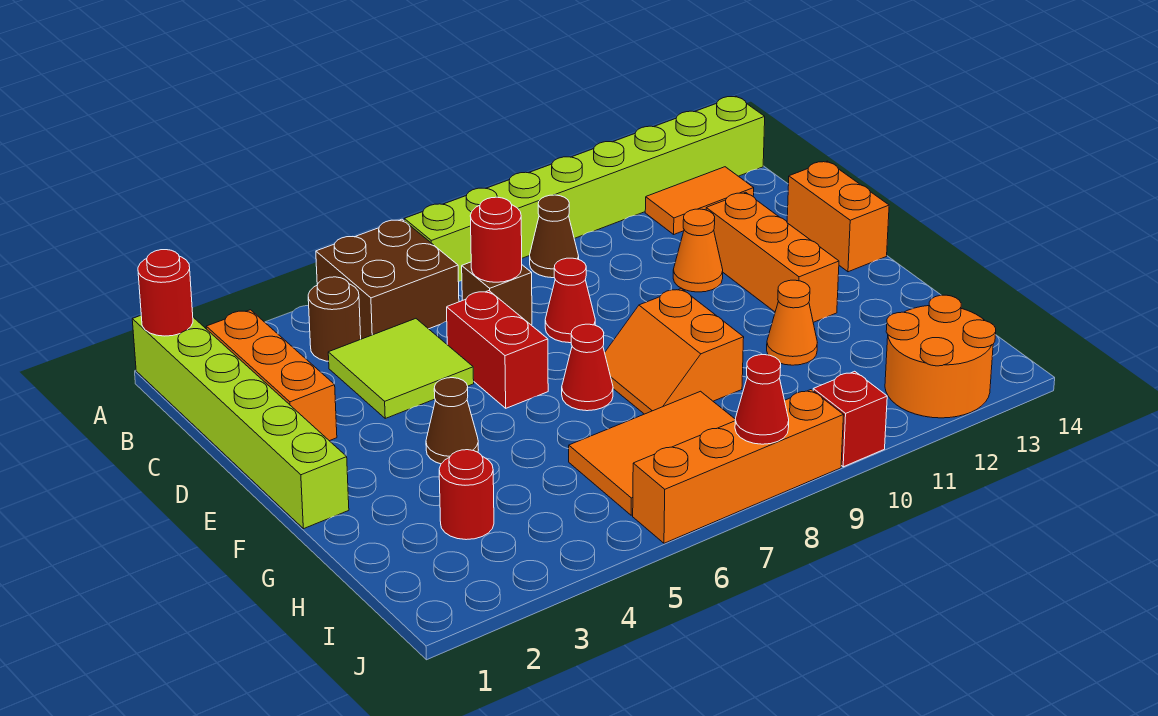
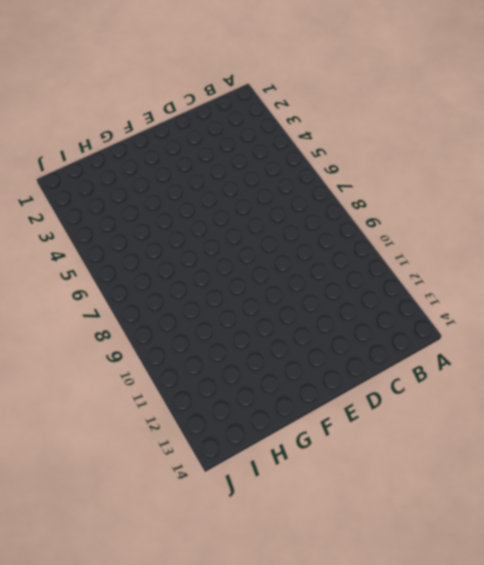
none -> lime brick A1:F1 level 1
none -> brown brick A5:B6 level 1
none -> lime brick A7:A14 level 1

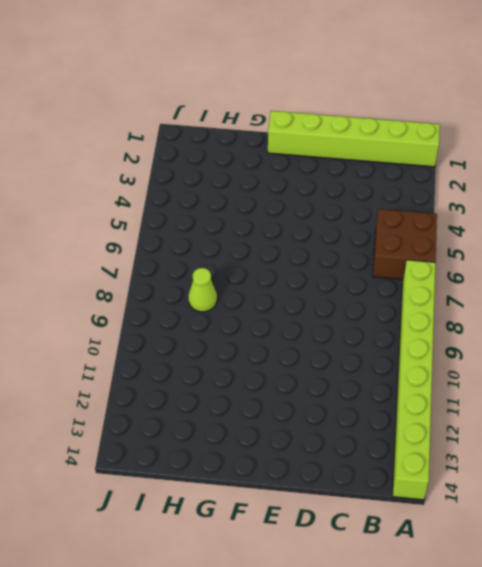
lime cone H8 level 1 -> orange tile H6:I8 level 1
none -> orange brick B2:D2 level 1
none -> brown round brick B4 level 1
none -> brown cone B9 level 1

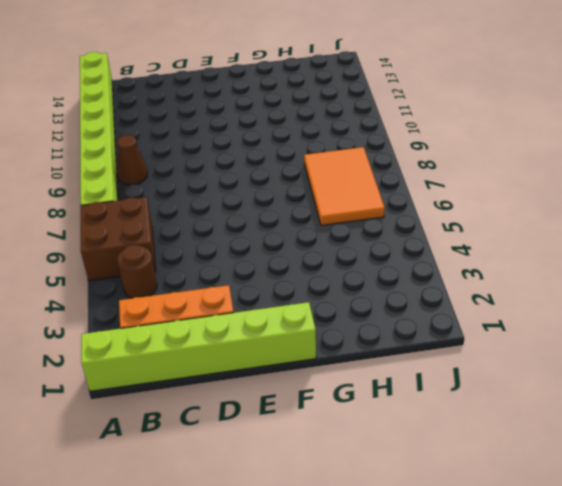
none -> orange tile B12:B13 level 1
none -> lime tile C4:D5 level 1
none -> brown brick C7 level 1

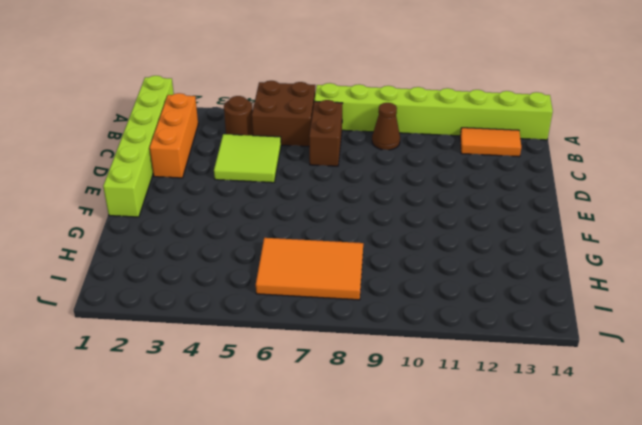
brown brick B7:C7 level 1 -> brown brick C7 level 1
none -> red brick D6:E6 level 1
none -> red cone D8 level 1
none -> orange cone D11 level 1

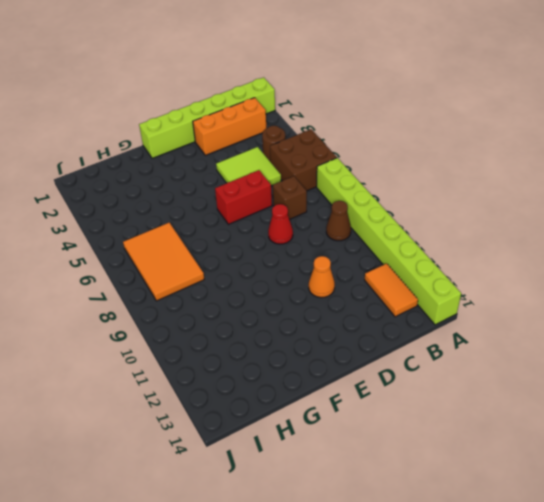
none -> orange brick D12:F12 level 1
none -> orange brick D14:E14 level 1
none -> brown cone F4 level 1

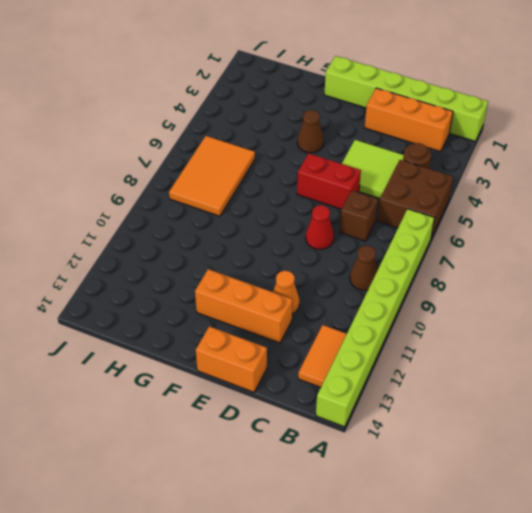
none -> red cone F7 level 1
none -> orange slope F8:G9 level 1 top 9
none -> orange cone G11 level 1

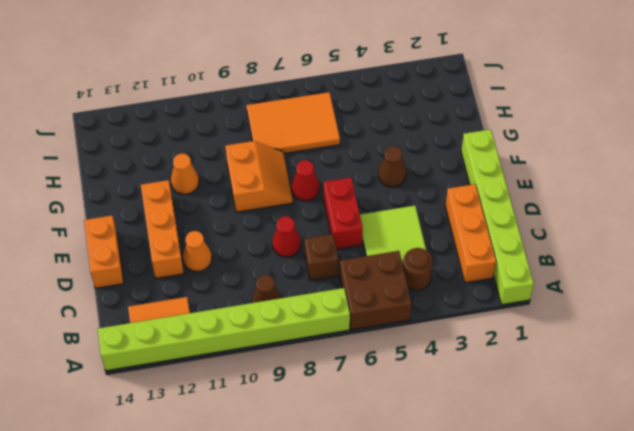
none -> red round brick H3 level 1
none -> orange round brick I12:J13 level 1
none -> orange brick J6:J9 level 1

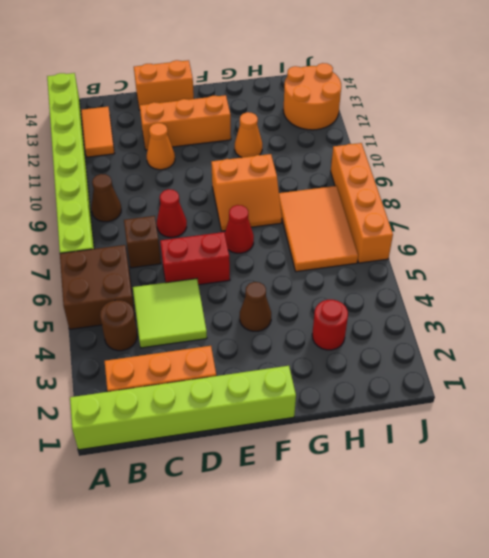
none -> red brick J10 level 1
none -> red round brick A1 level 2
none -> red round brick C7 level 2

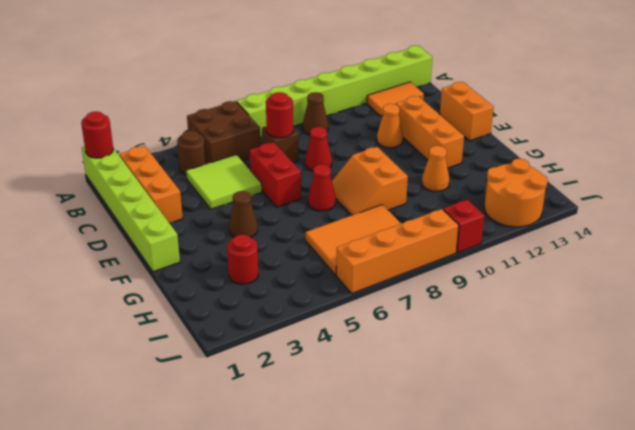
none -> red cone J8 level 2

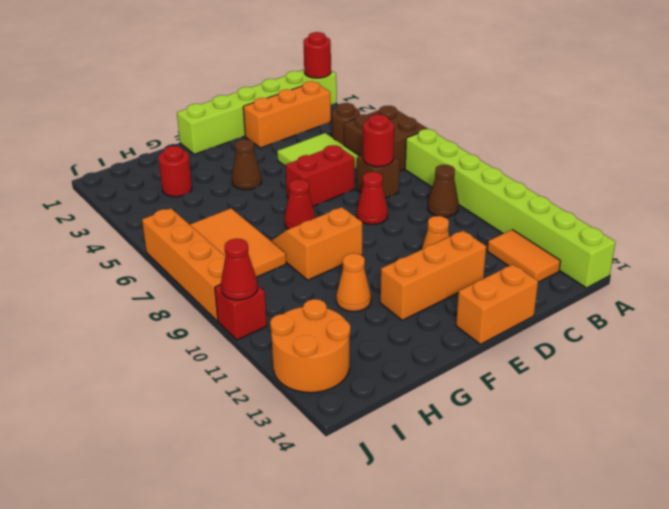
red cone J10 level 2 -> red cone J8 level 2

